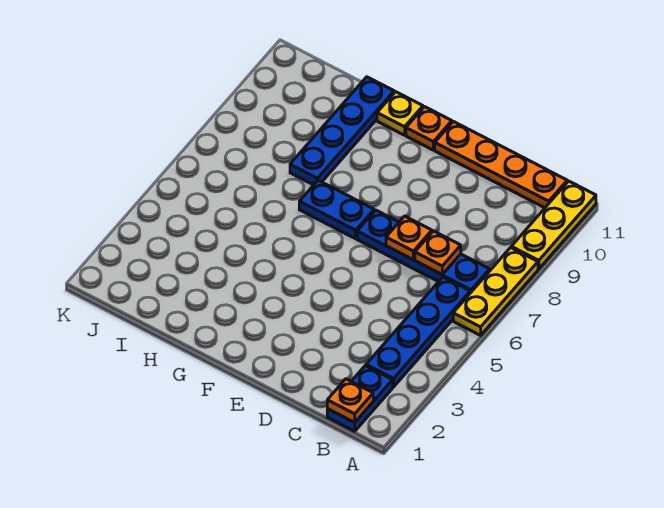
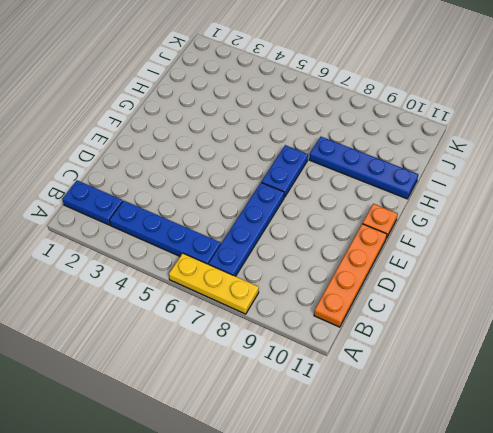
none -> yellow plate A9:A11 level 1
none -> yellow plate G11 level 1
none -> orange plate B1 level 2

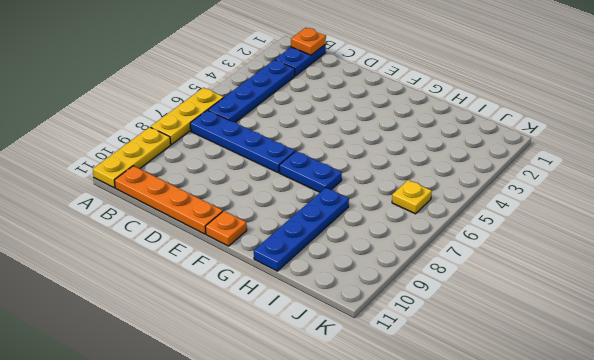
yellow plate J6 level 1 -> yellow plate G11 level 1
none -> orange plate C7 level 2
none -> orange plate D7 level 2

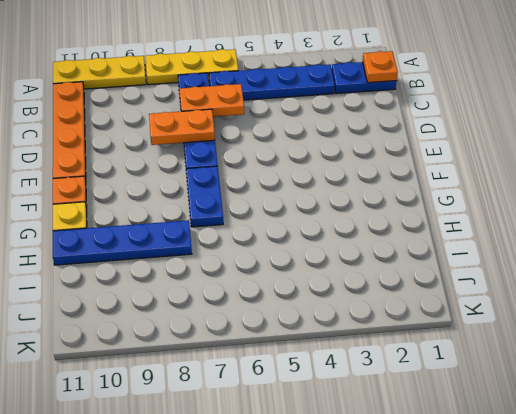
orange plate C6:C7 level 2 -> orange plate C7 level 2
orange plate D7:D8 level 2 -> orange plate D7 level 2

